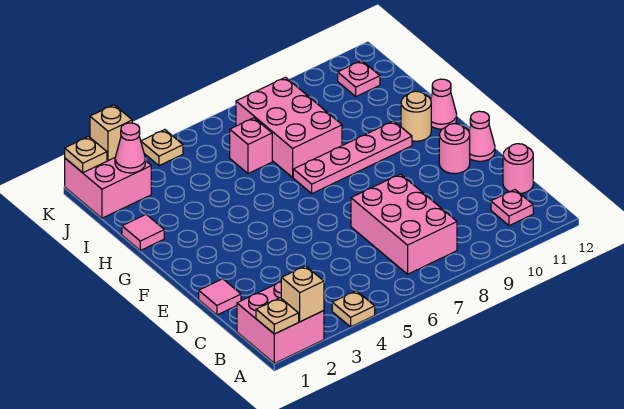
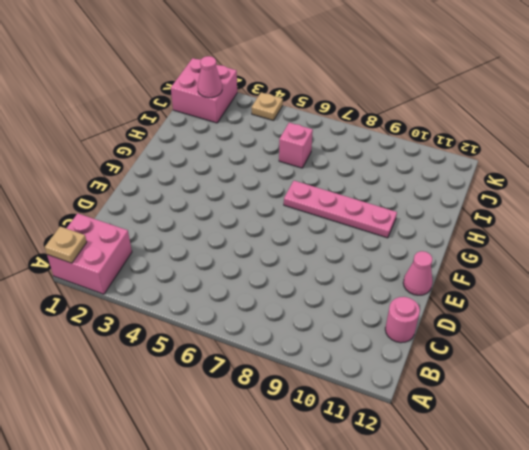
none -> tan plate A4 level 1
none -> pink brick B7:D8 level 1
none -> pink plate B11 level 1

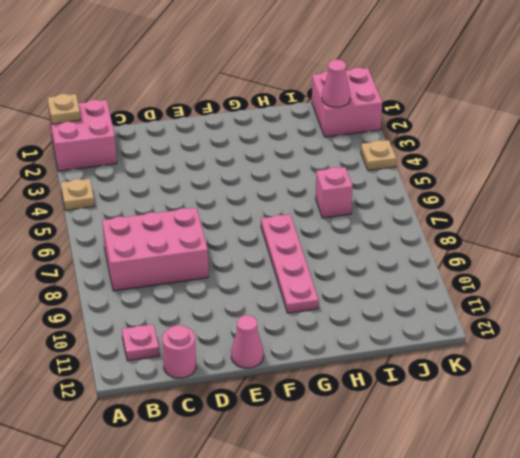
none -> pink tile D1 level 1
none -> pink round brick E11 level 1
none -> tan round brick G11 level 1

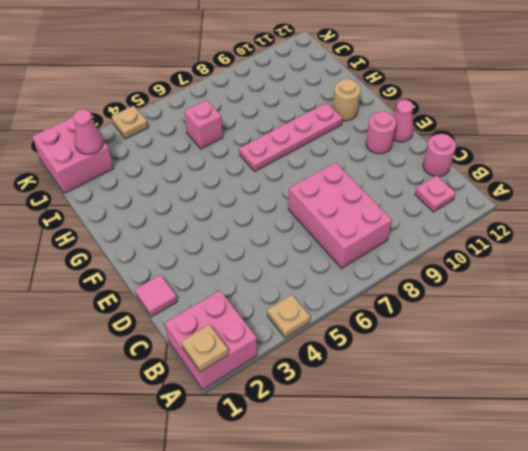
none -> pink cone G12 level 1
none -> pink tile H1 level 1
none -> pink brick H7:J8 level 1

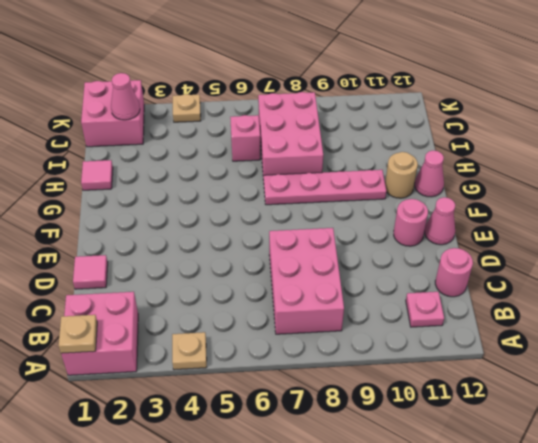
none -> pink plate J11 level 1
none -> tan brick A2 level 2
none -> tan plate K1 level 2

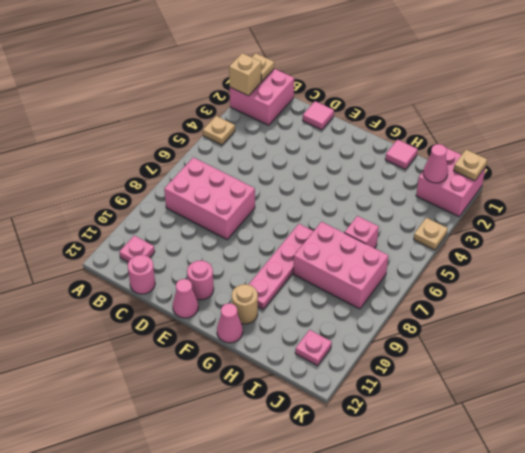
none -> tan brick K2 level 2

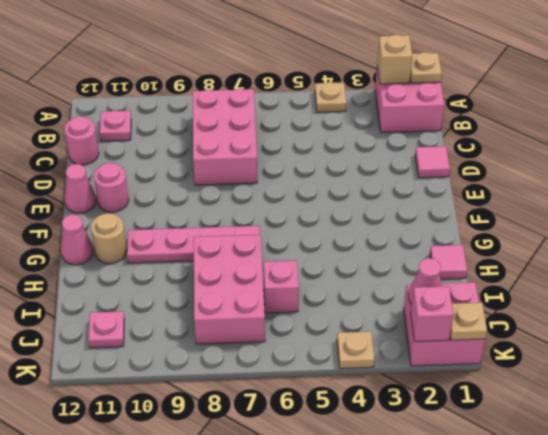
pink brick K2 level 2 -> tan brick K2 level 2

